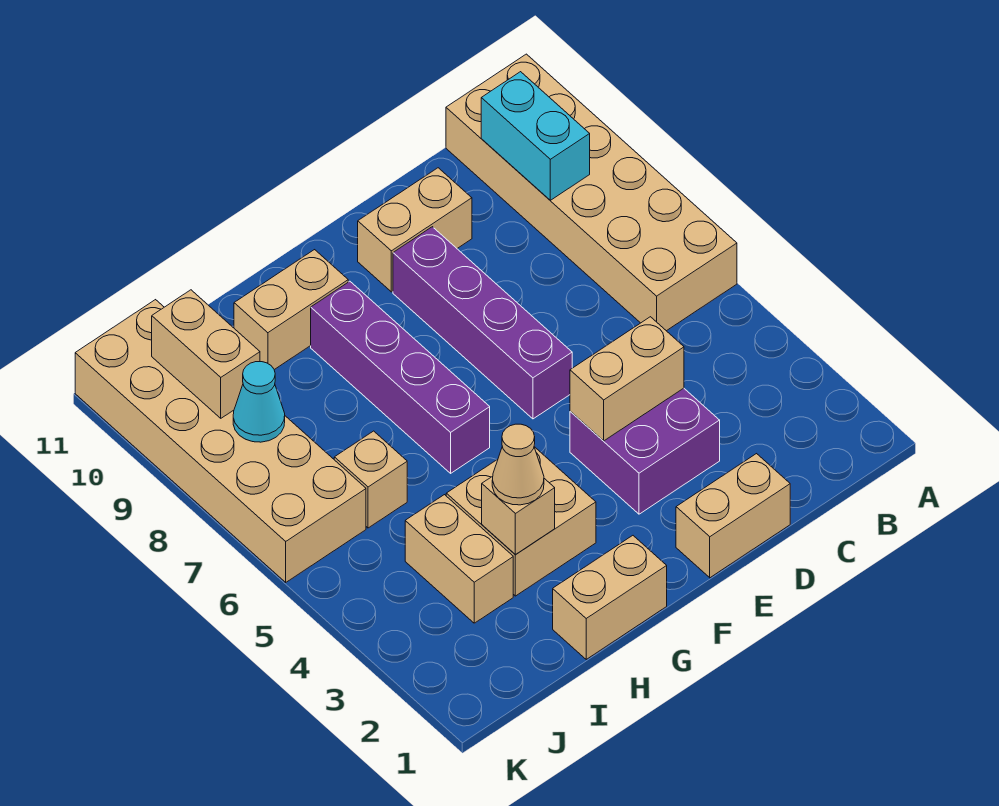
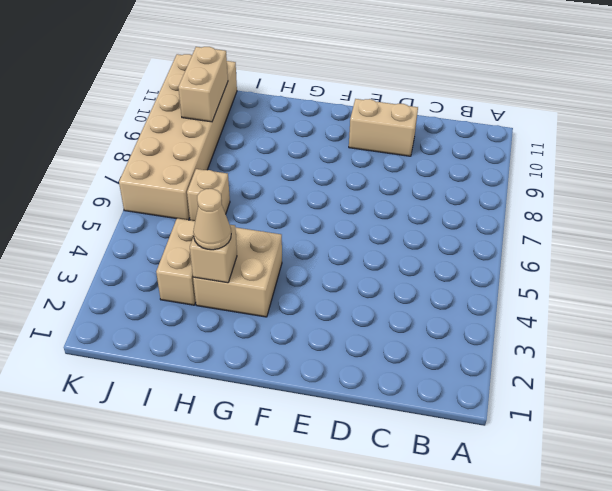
none -> tan brick A6:B11 level 1
none -> tan brick D1:E1 level 1
none -> purple brick D3:E4 level 1

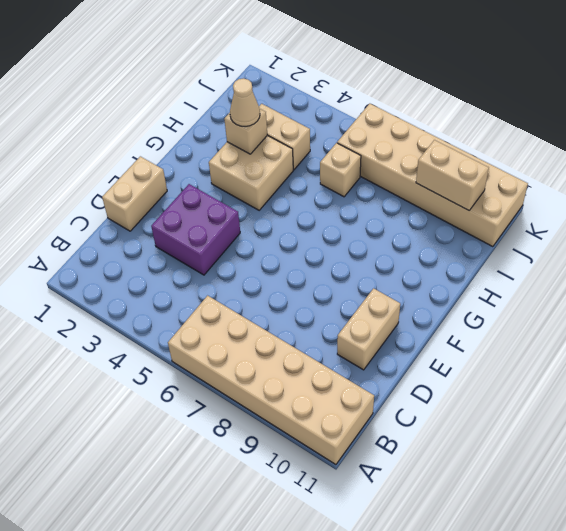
none -> purple brick E6:E9 level 1
none -> tan brick G1:H1 level 1
none -> purple brick G6:G9 level 1

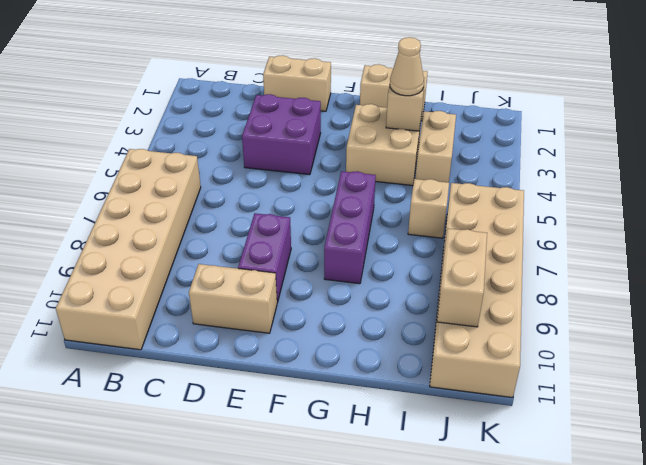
purple brick E8:E9 level 1 -> purple brick E6:E9 level 1
purple brick G6:G8 level 1 -> purple brick G6:G9 level 1
none -> tan brick G10:H10 level 1
none -> cyan brick B9:B10 level 2
none -> tan brick D4:E4 level 2

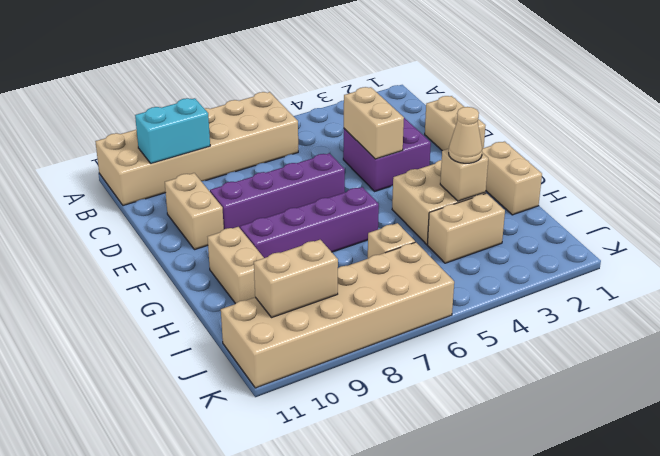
none -> cyan cone J8 level 2

